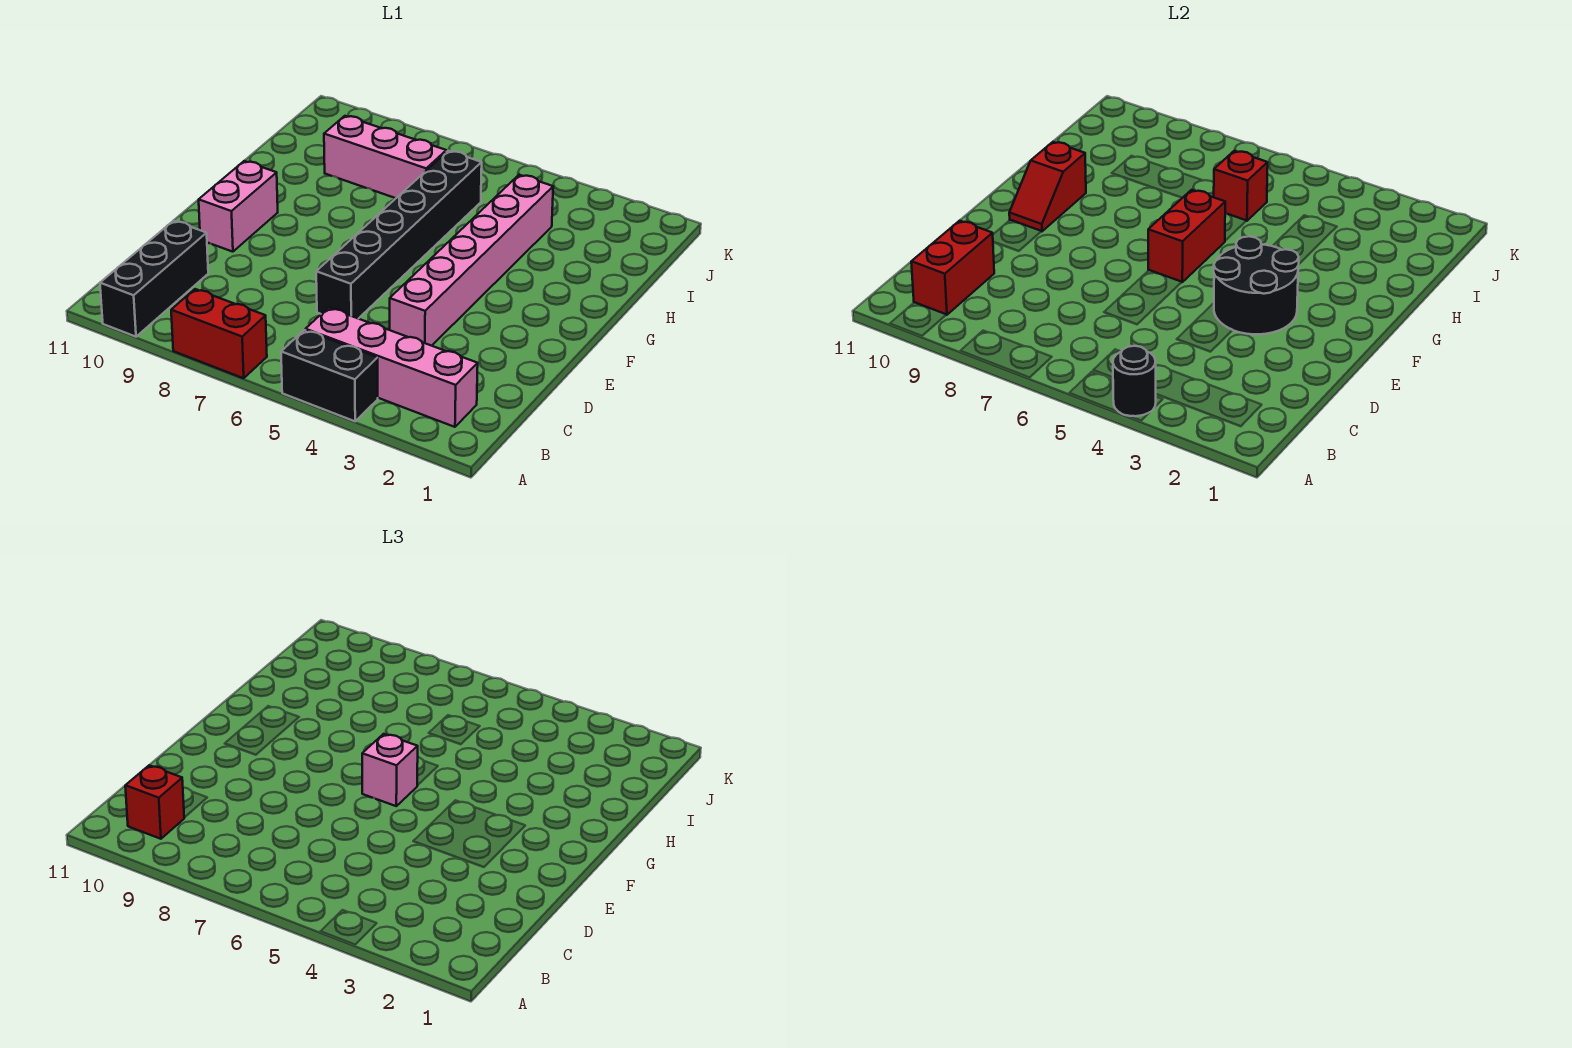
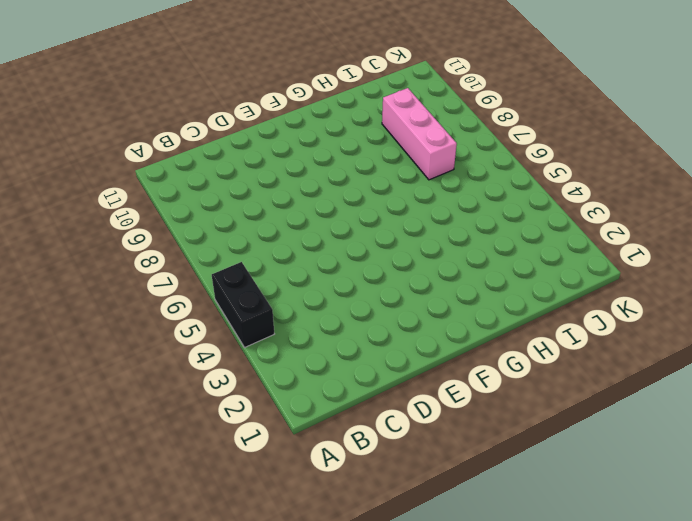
none -> red brick A7:A8 level 1
none -> black brick A10:C10 level 1
none -> pink brick B2:B5 level 1

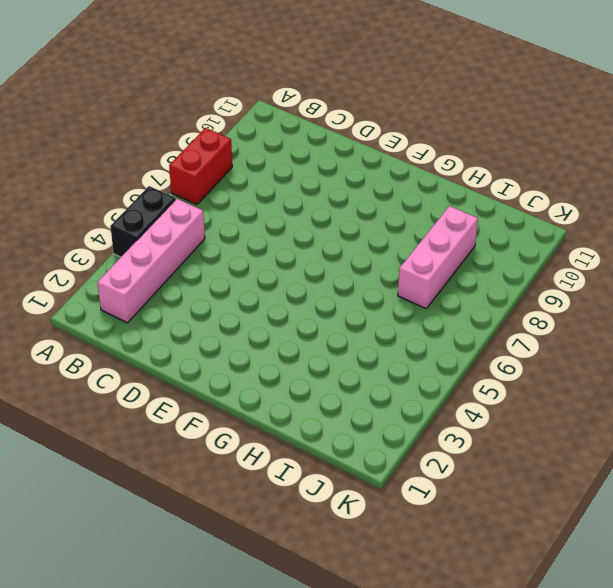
none -> black brick A10:C10 level 1
none -> pink brick D4:I4 level 1
none -> black brick D6:I6 level 1

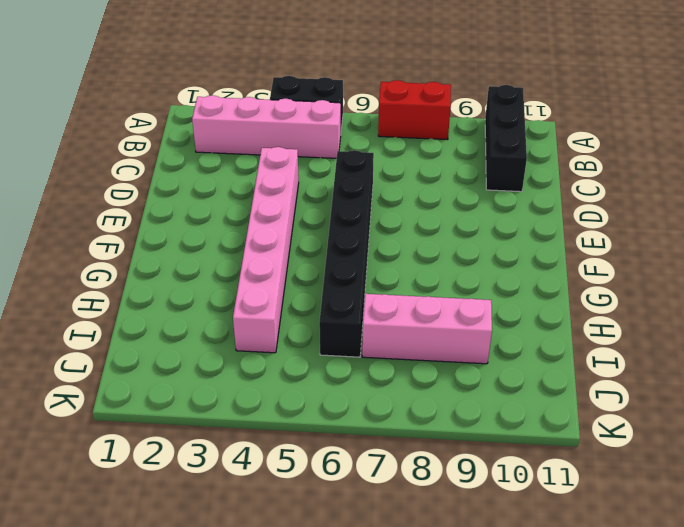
none -> pink brick E10:F10 level 1
none -> black round brick A4 level 2
none -> red brick B10:C10 level 2

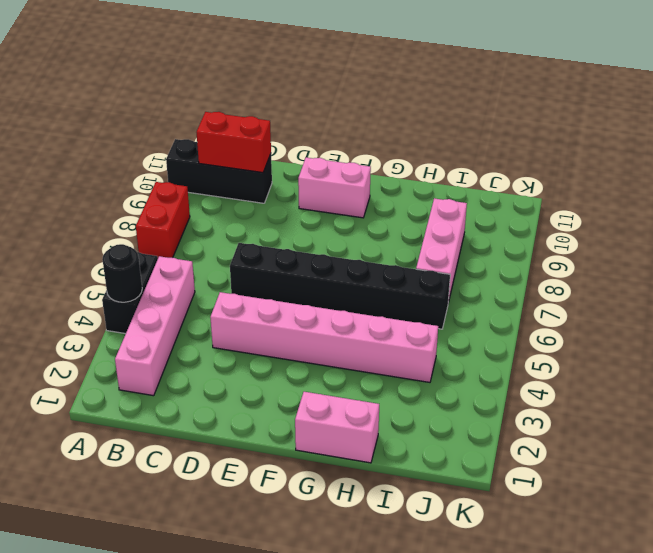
pink brick G1:H1 level 1 -> none
none -> black round brick E3:F4 level 2
none -> red brick F6:G6 level 2
none -> red slope F10:G10 level 2 top G

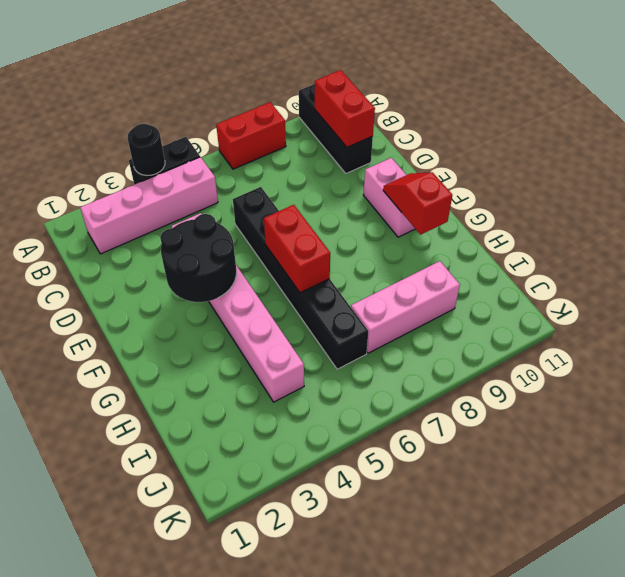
none -> red brick I6 level 2
none -> red brick B10 level 3
none -> pink brick F6 level 3

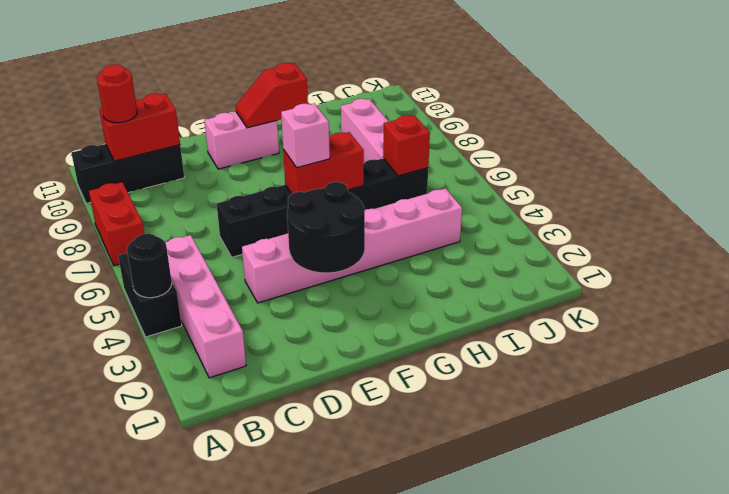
red round brick B10 level 3 -> red brick B10 level 3

